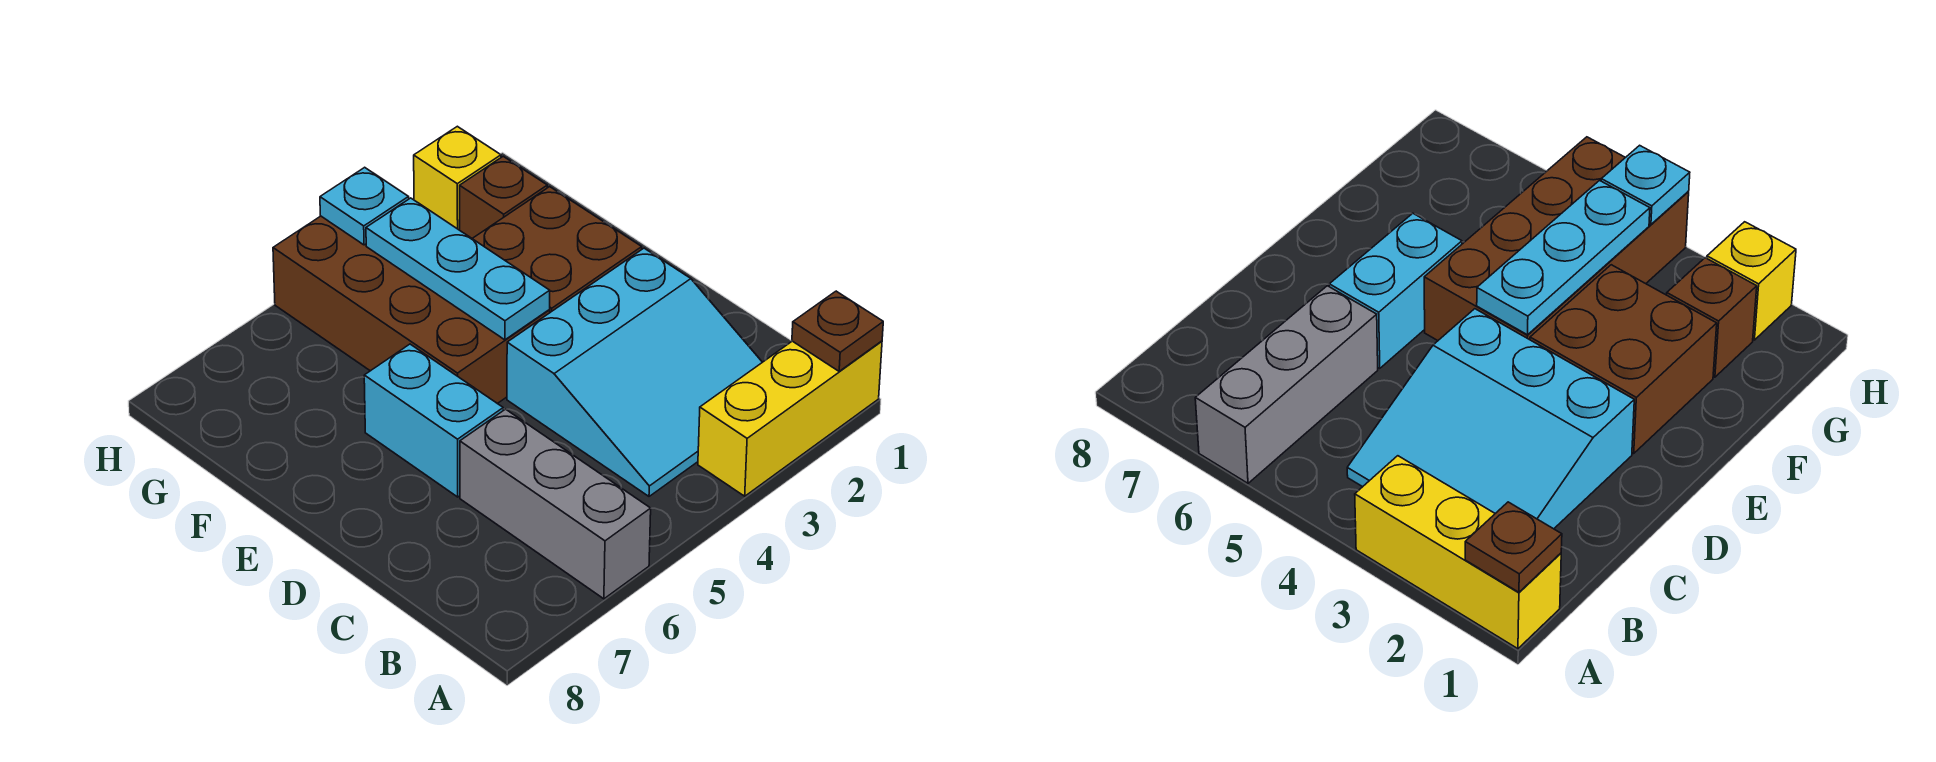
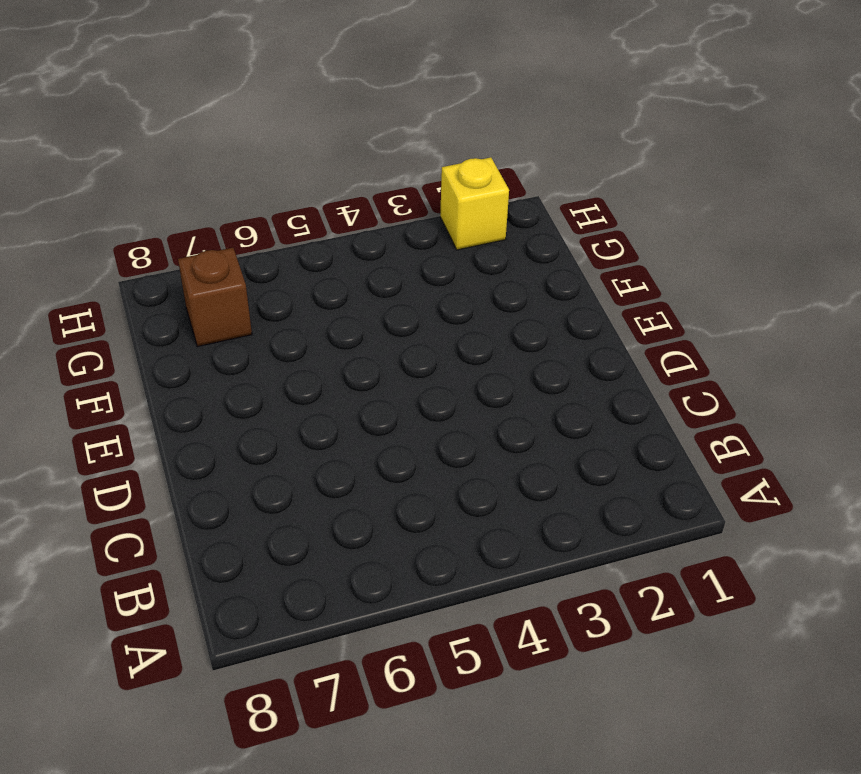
brown brick G7 level 1 -> brown brick G2 level 1
none -> yellow brick A1:A3 level 1
none -> grey brick A6:C6 level 1

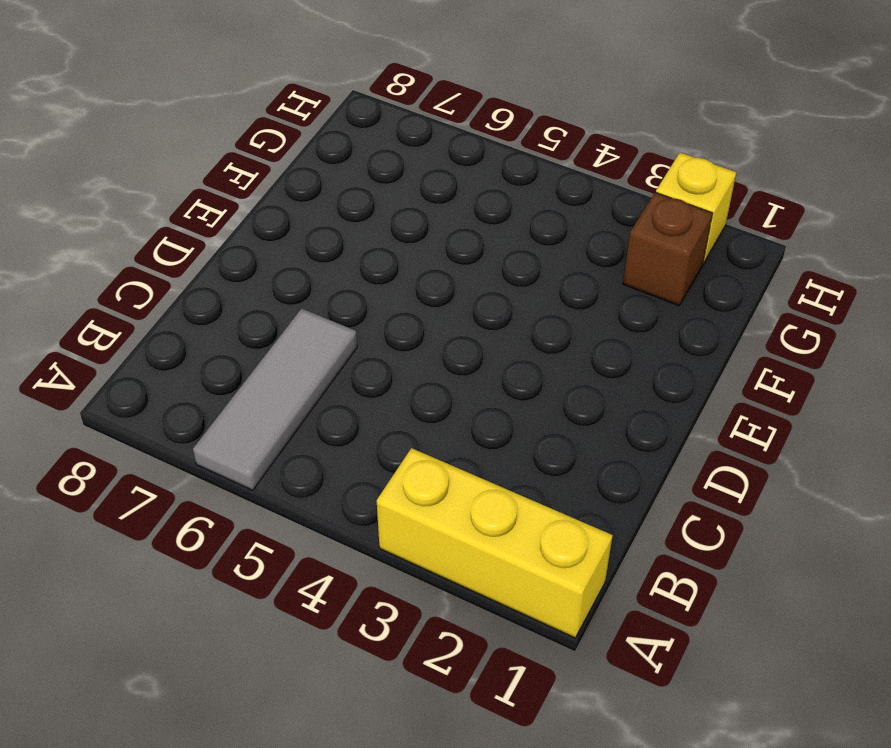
grey tile A6:C6 level 1 -> grey brick A6:C6 level 1
none -> cyan slope B2:D4 level 1 top D
none -> cyan brick D6:E6 level 1

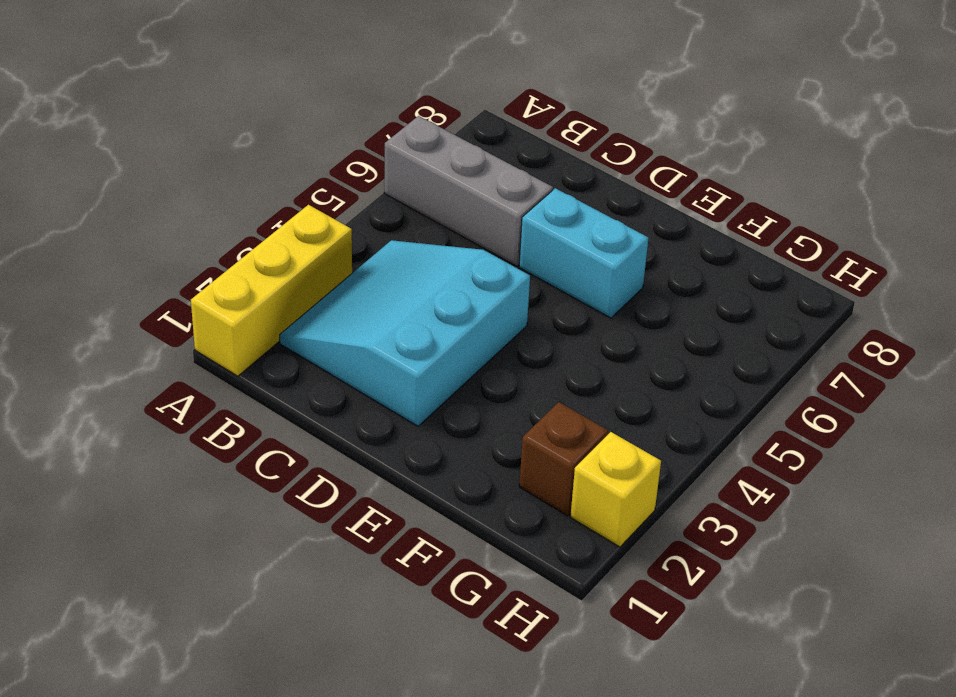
none -> brown brick E2:F3 level 1
none -> brown brick E4:H5 level 1

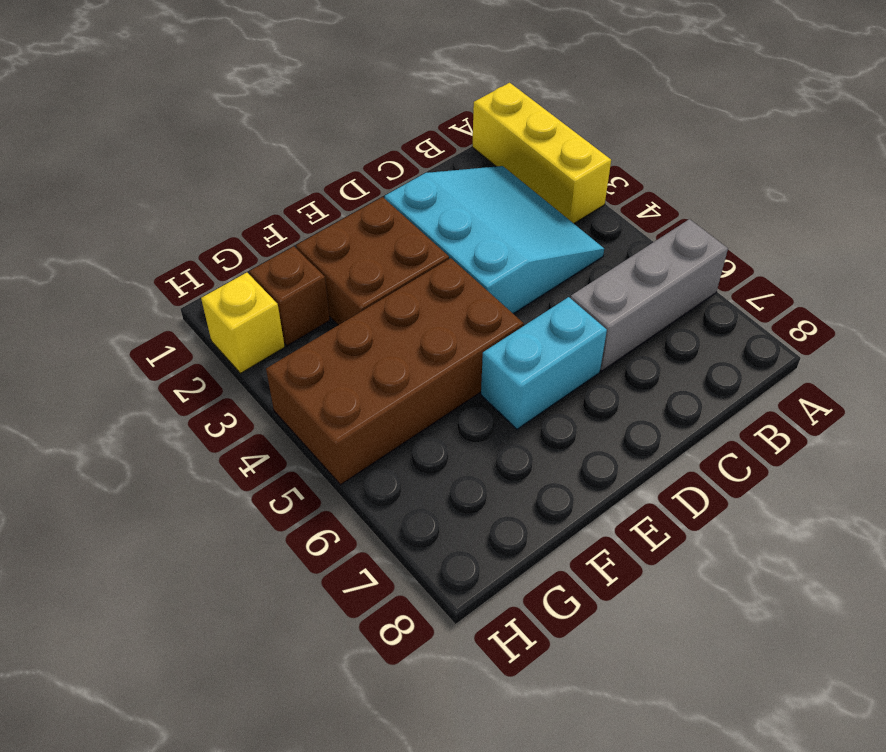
none -> brown plate A1 level 2
none -> cyan plate E4:G4 level 2

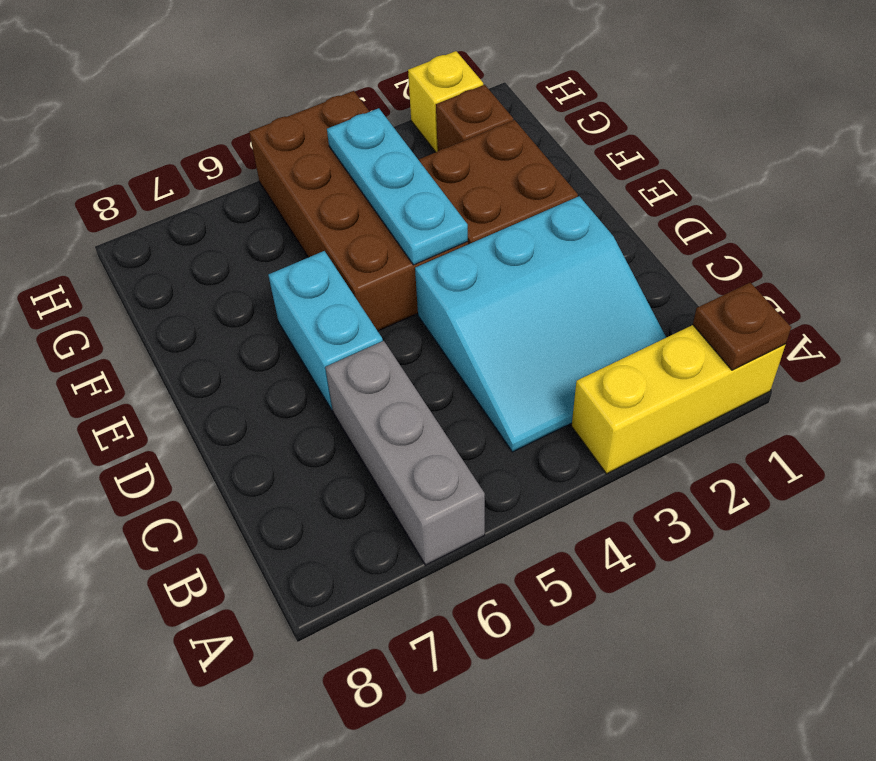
none -> cyan plate H4 level 2

